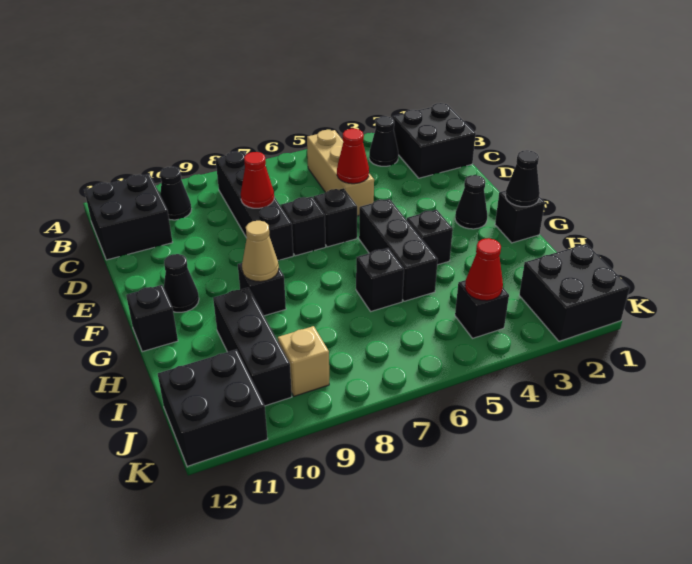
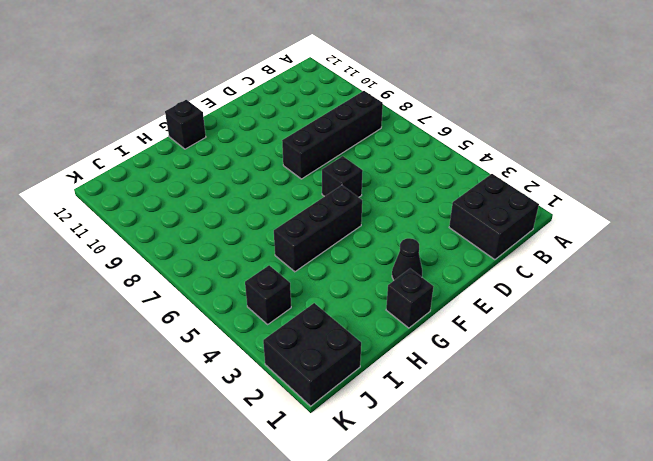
none -> black cone B3 level 1
none -> tan brick B5:D5 level 1
none -> black cone B10 level 1

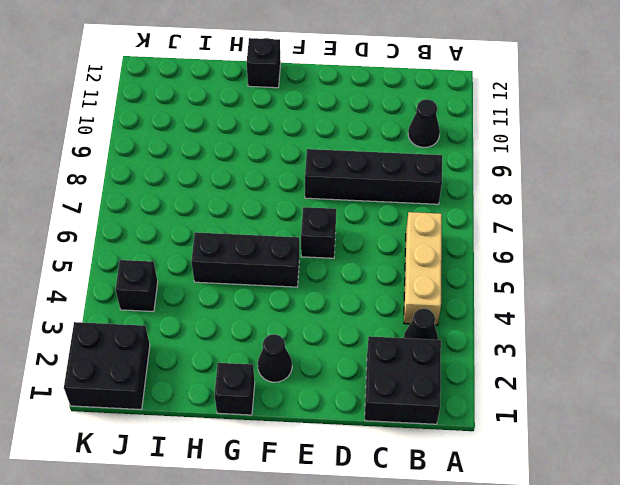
tan brick B4:B6 level 1 -> tan brick B5:D5 level 1
none -> black brick B11:C12 level 1
none -> black brick E7 level 1
none -> black cone F11 level 1

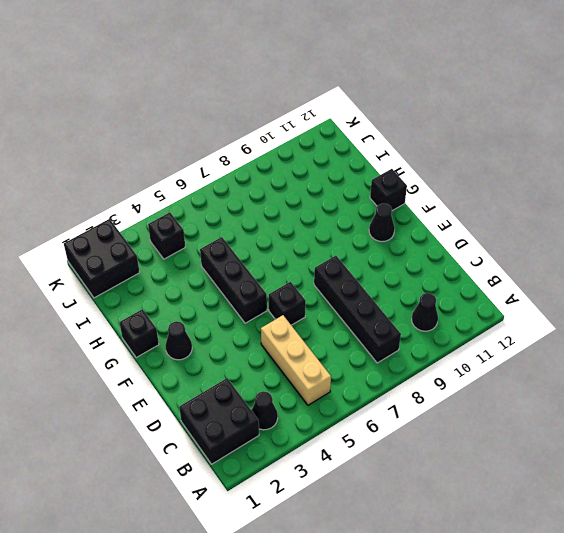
none -> black brick B11:C12 level 1
none -> black brick E7 level 1
none -> black brick G4 level 1

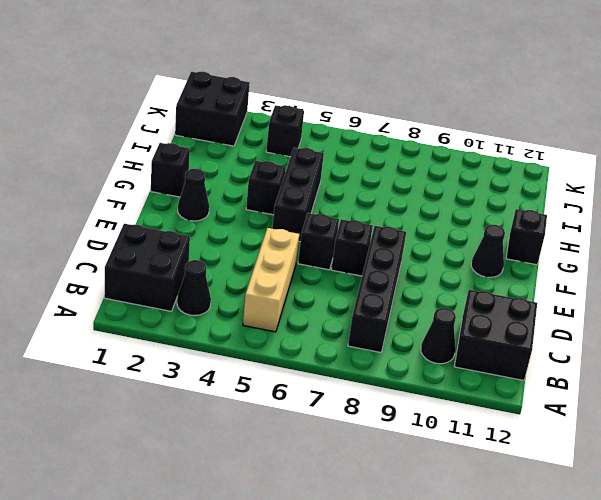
none -> black brick G9 level 1
none -> black brick H6 level 1
none -> black brick H10:J10 level 1

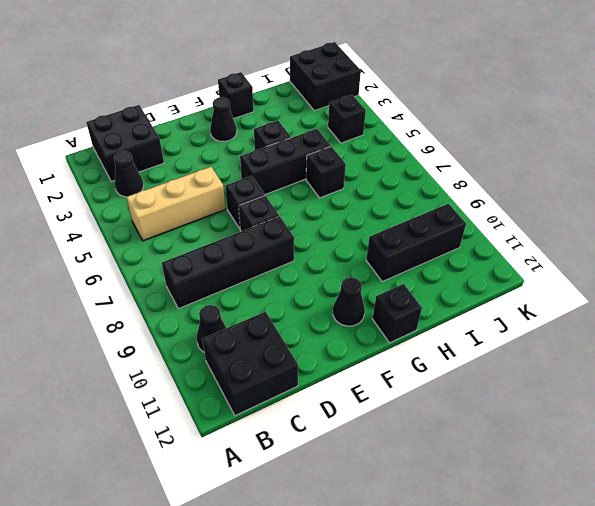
none -> black brick G9 level 1
none -> tan brick J9 level 1
none -> black brick J11:K12 level 1

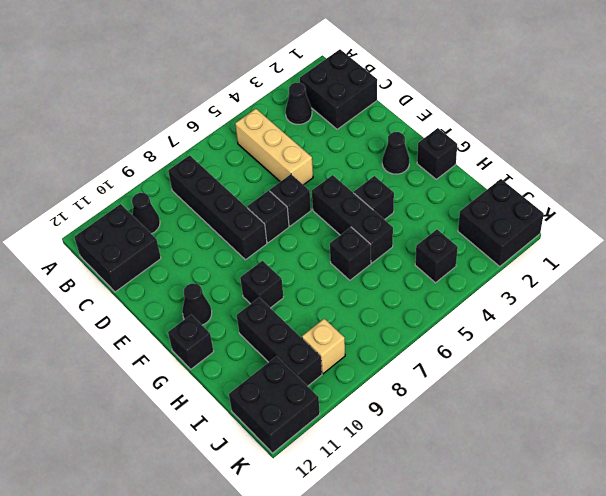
none -> red cone D5 level 2
none -> red cone D8 level 2
none -> black cone G1 level 2

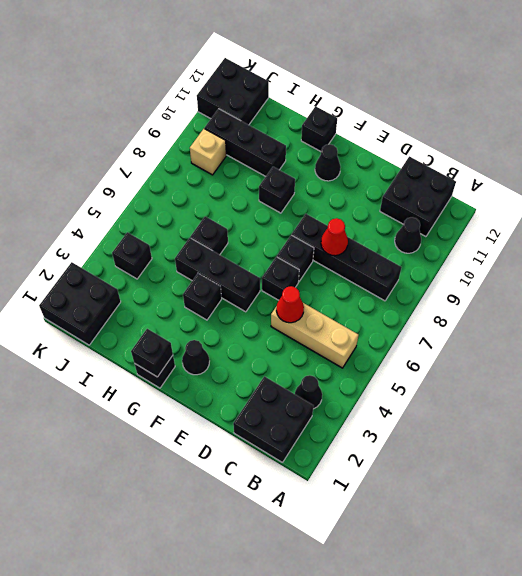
black brick G1 level 2 -> black cone G1 level 2
none -> tan cone G9 level 2
none -> red cone J4 level 2

